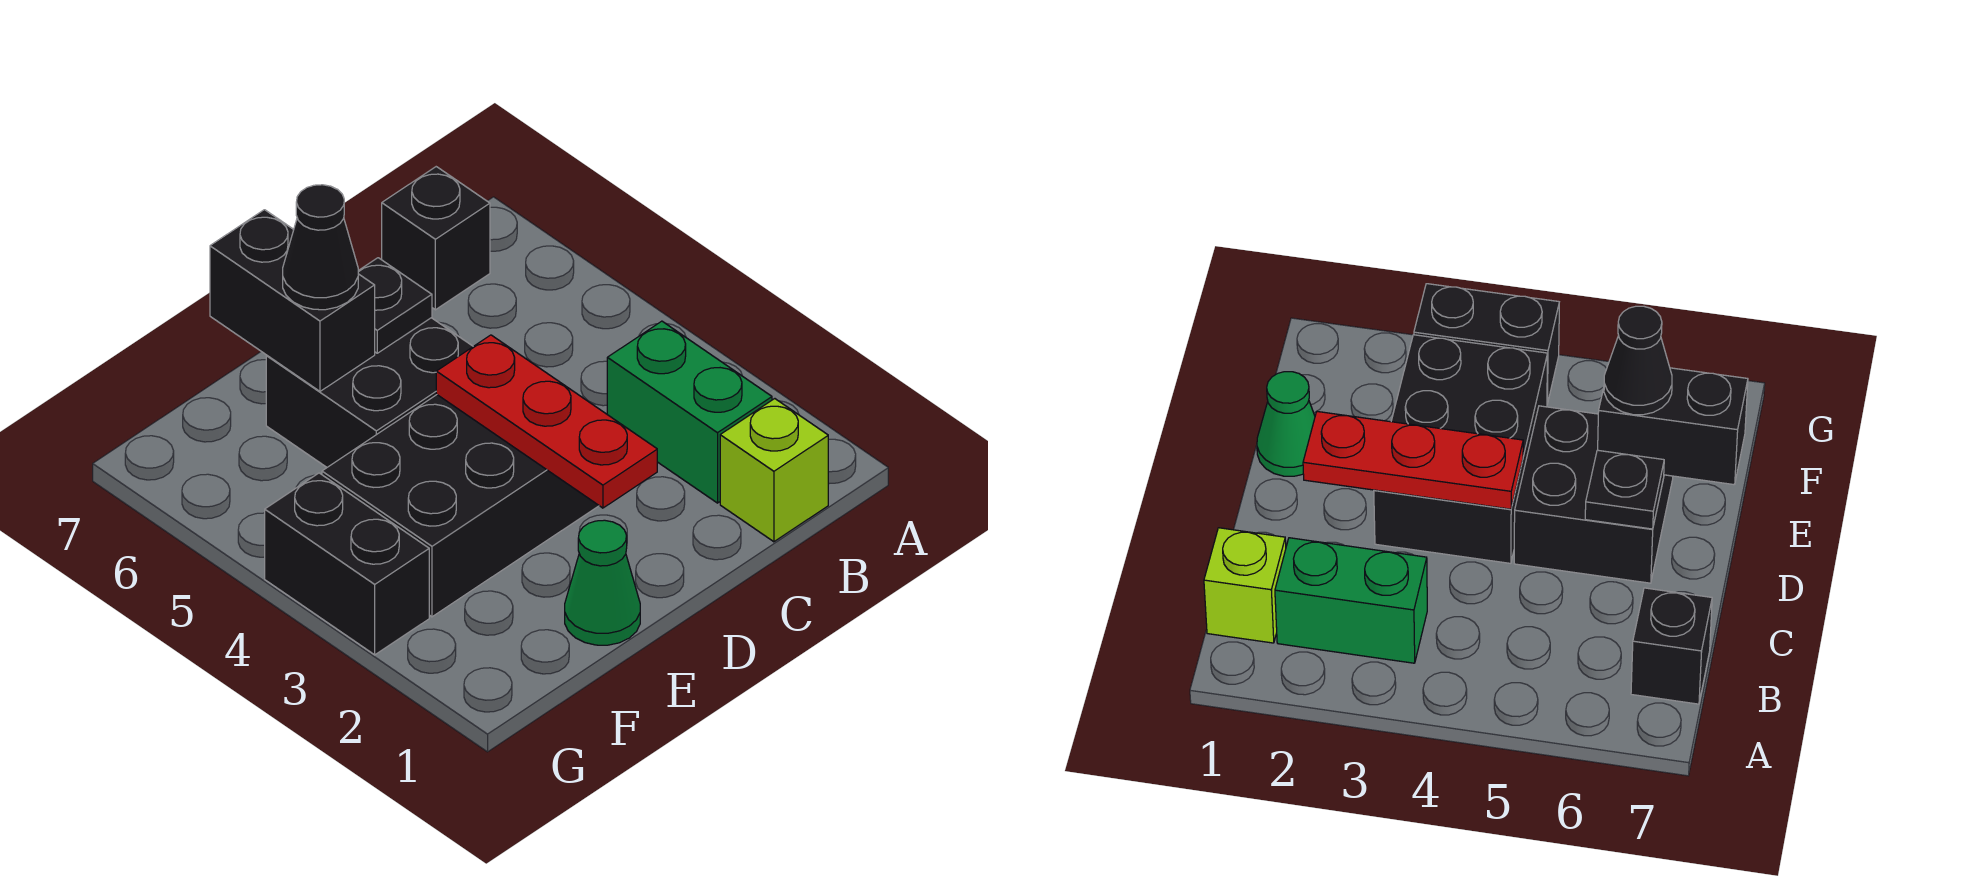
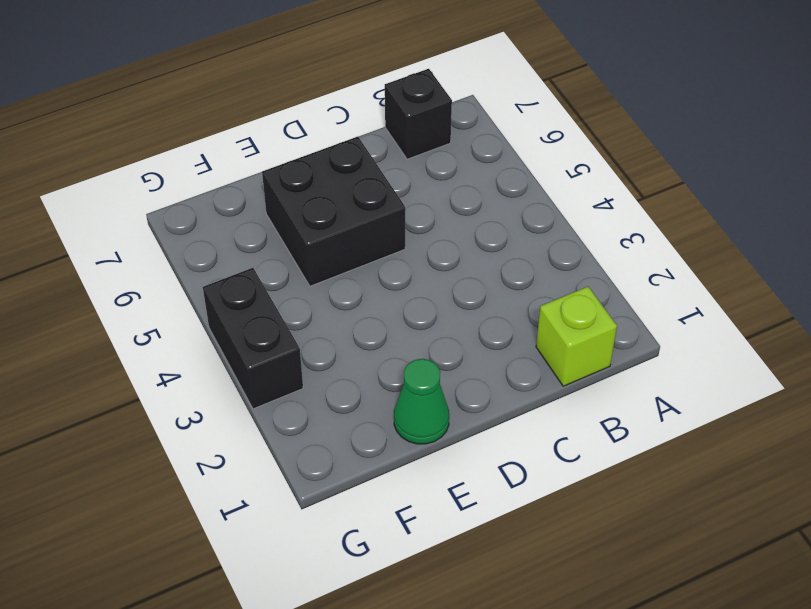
none -> green brick B2:B3 level 1
none -> black brick D3:F4 level 1

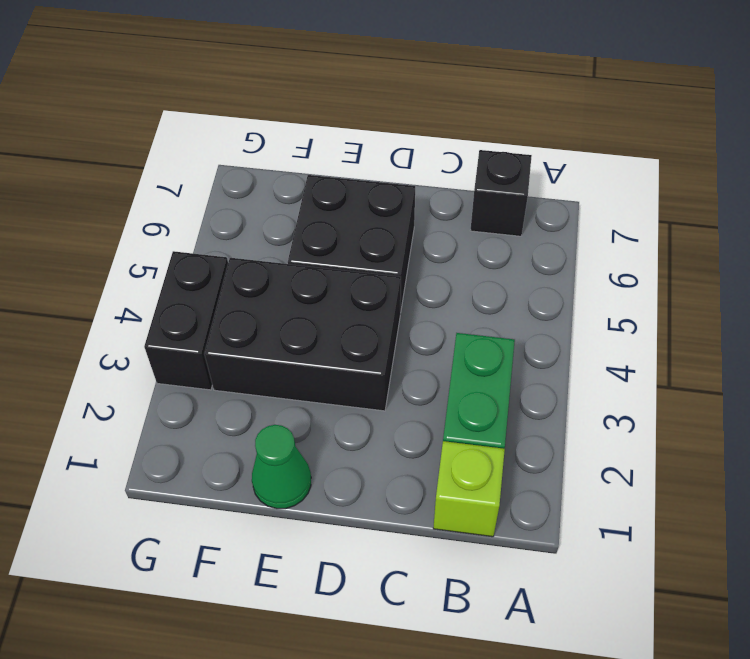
none -> red plate D2:D4 level 2
none -> black plate D6 level 2

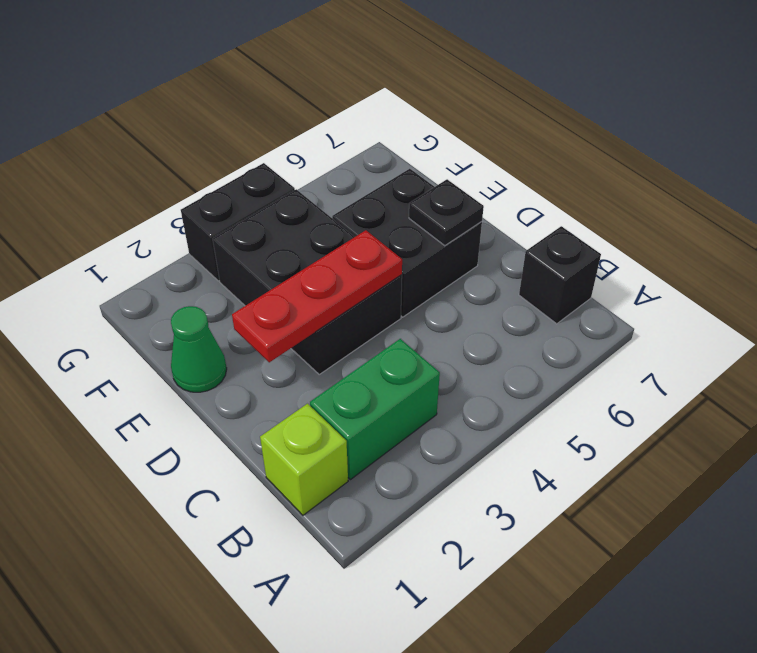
none -> black brick E6:E7 level 2
none -> black cone E6 level 3

